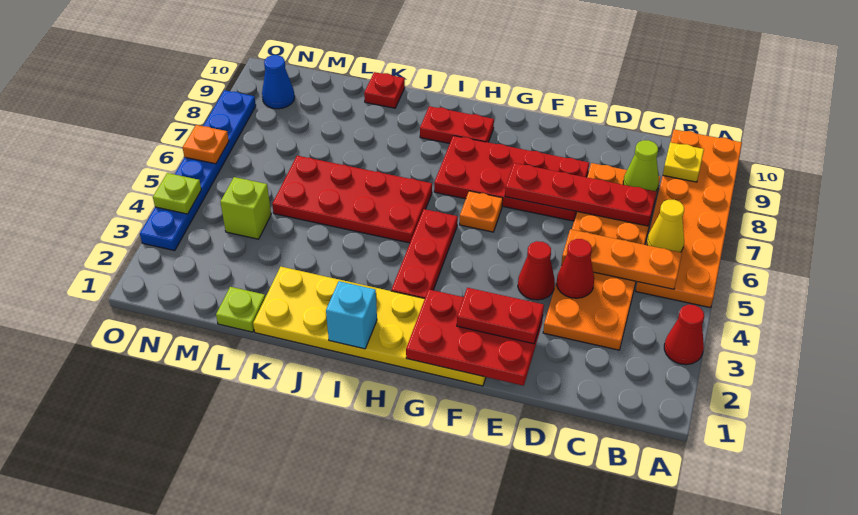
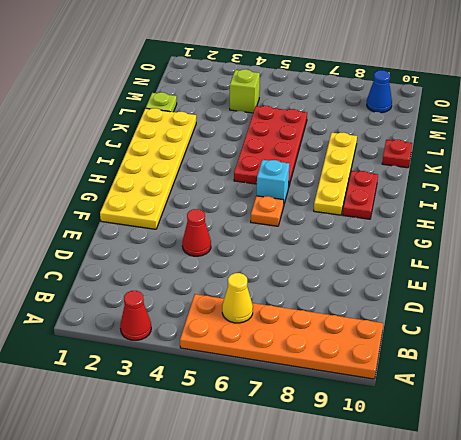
cyan brick H6 level 1 -> cyan brick I1 level 2
yellow plate H8:K8 level 1 -> red plate E7:H8 level 1
none -> orange plate C3:D8 level 1
none -> red plate H3:H5 level 1
none -> blue plate O3:O8 level 1

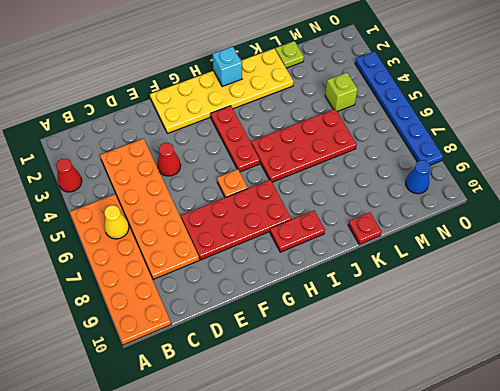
none -> orange plate B5:D5 level 2
none -> yellow plate B9 level 2
none -> red plate C7:F7 level 2

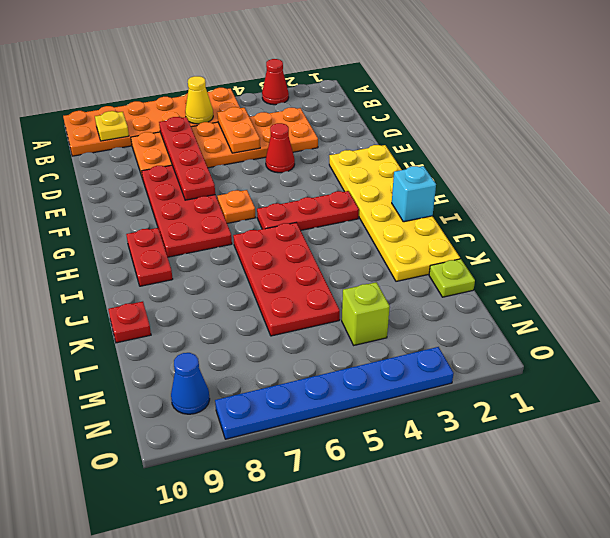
orange plate C5:D5 level 2 -> orange plate B5:D5 level 2
none -> lime cone C8 level 2
none -> red cone D4 level 2
none -> red plate E1:G2 level 2

